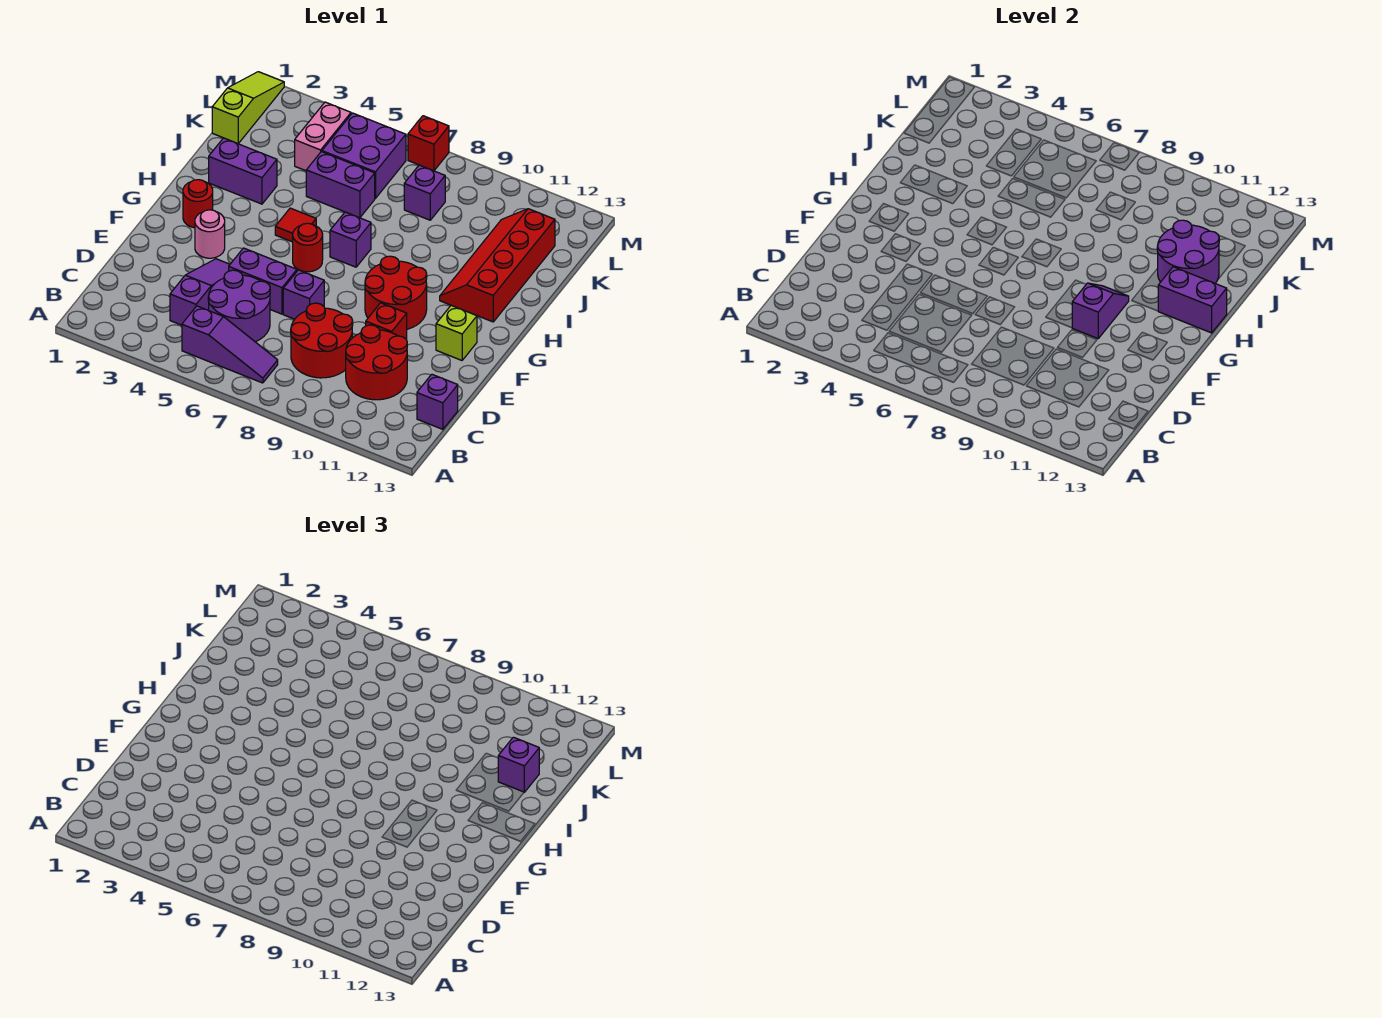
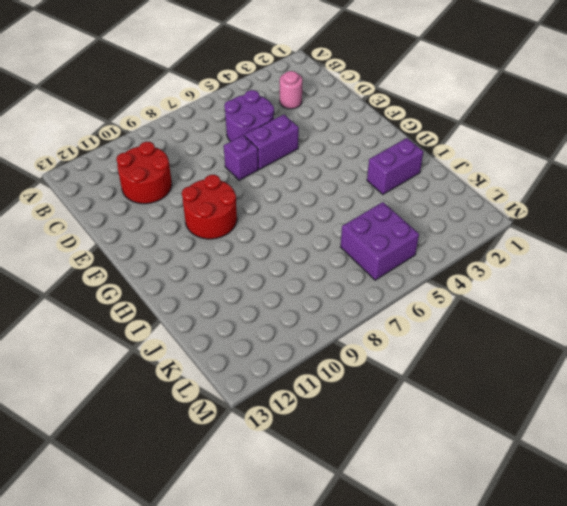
pink round brick C3 level 1 -> pink round brick F3 level 1
none -> purple slope B5:B7 level 1 top 5
none -> purple slope C4:E4 level 1 top C
none -> red round brick C8:D9 level 1

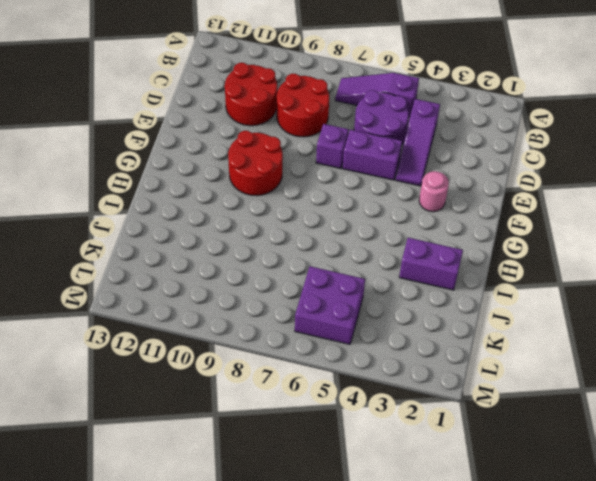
none -> purple brick C13 level 1
none -> red brick E10 level 1
none -> lime brick F12 level 1

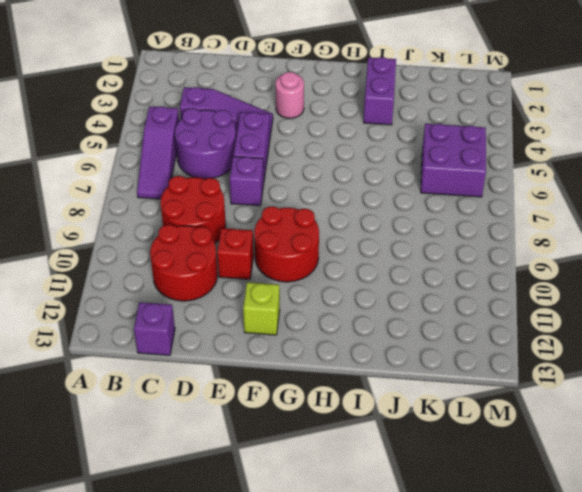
none -> red round brick G2 level 1
none -> red round brick G6 level 1
none -> red tile H5 level 1

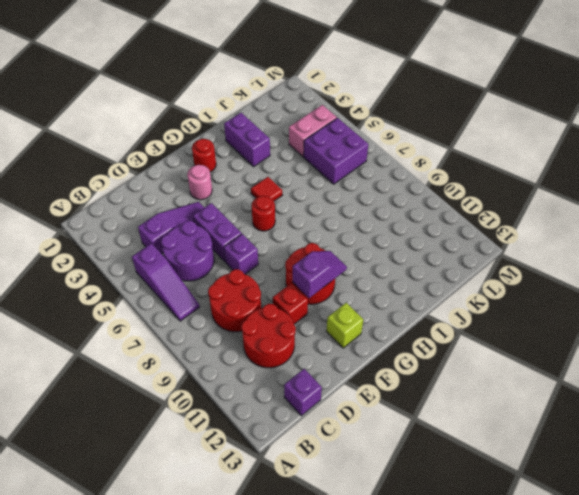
none -> purple brick H7 level 1
none -> red slope H11:K12 level 1 top 12
none -> purple brick J5:J6 level 1

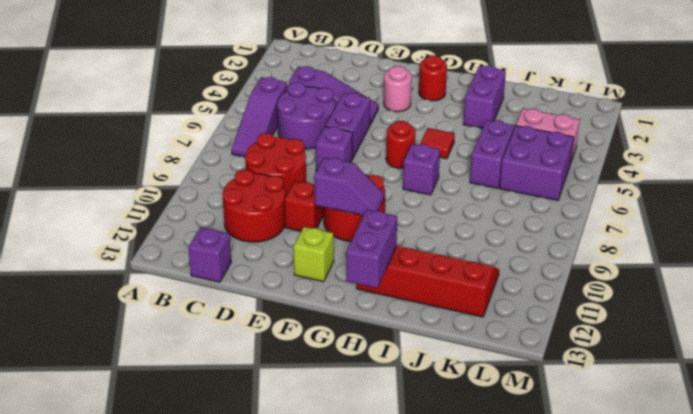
none -> lime slope K1:M1 level 1 top K
none -> purple brick K8 level 1
none -> red brick M7 level 1

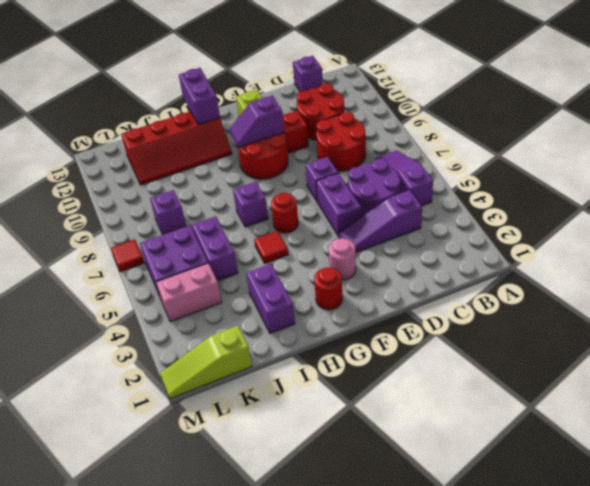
red tile M7 level 1 -> red brick M7 level 1
none -> purple round brick I11:J12 level 2
none -> purple brick J12 level 3

